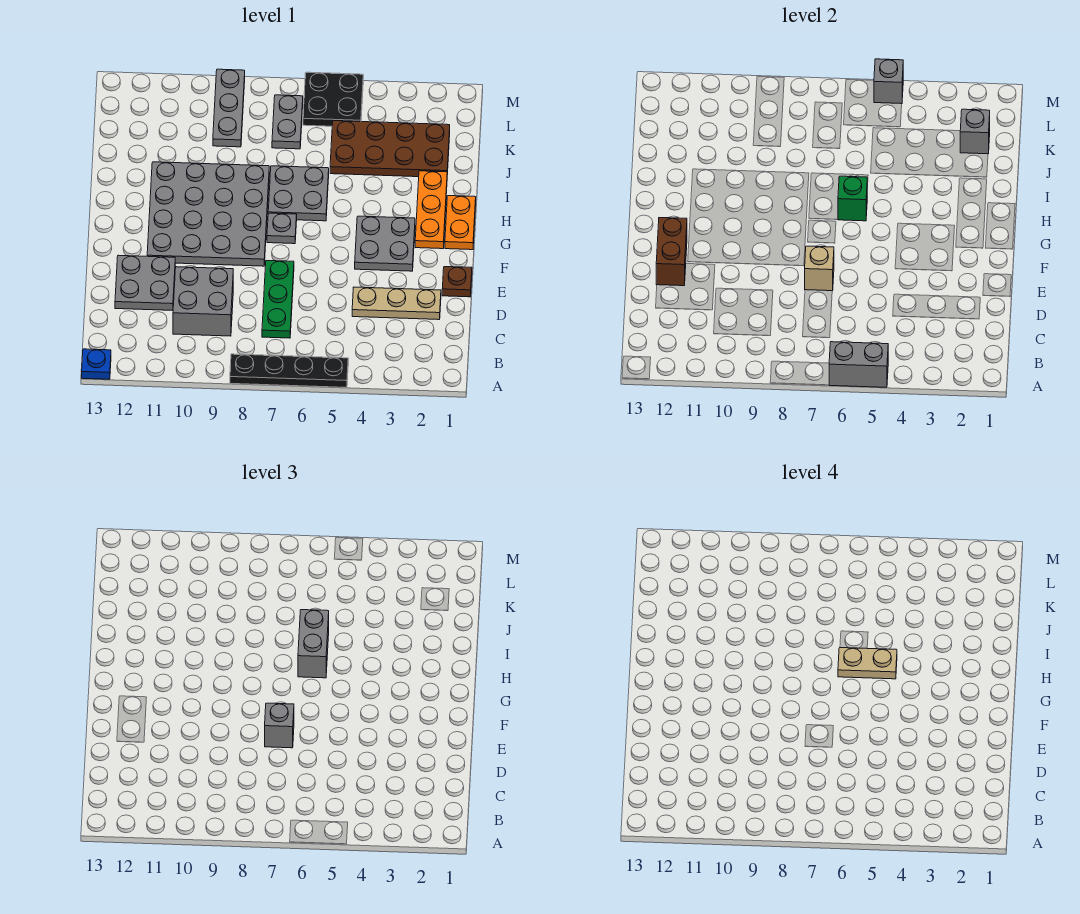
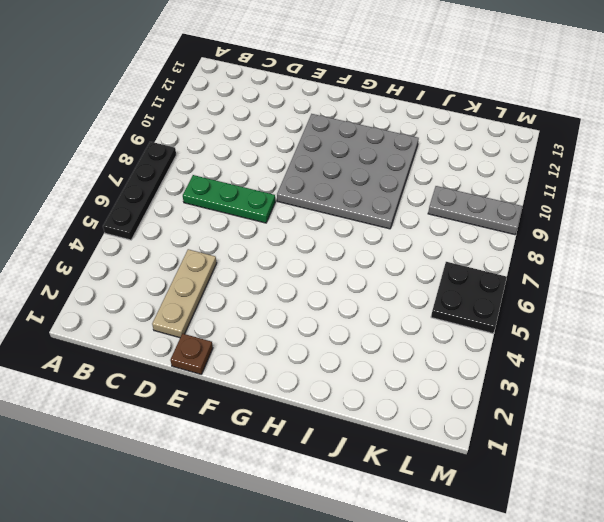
none -> blue plate A13 level 1
none -> grey brick C9:D10 level 1
none -> grey plate D11:E12 level 1

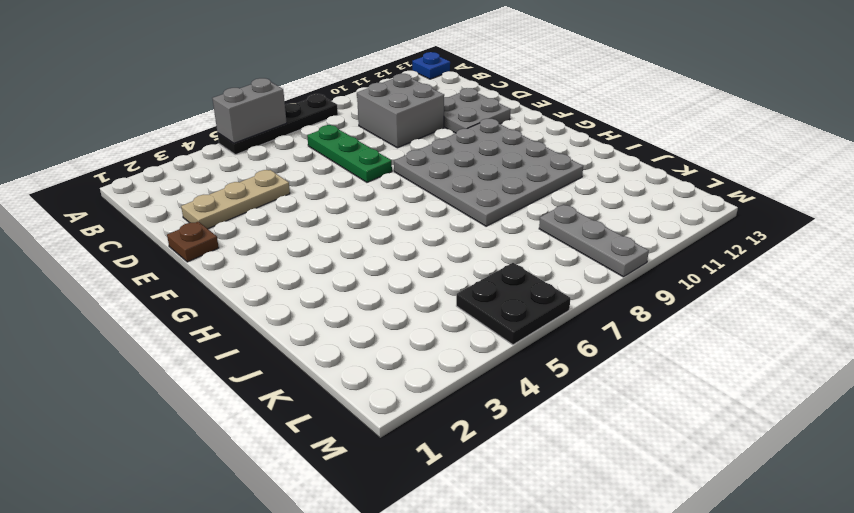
none -> grey plate F3:G4 level 1
none -> orange plate G1:H1 level 1
none -> orange plate G2:I2 level 1

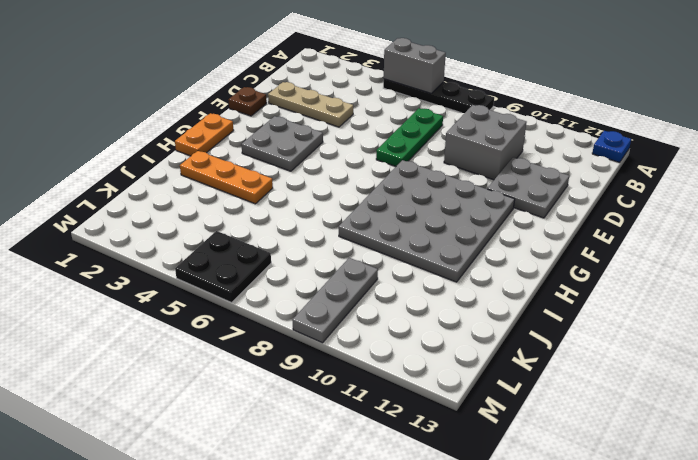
orange plate I2:I4 level 1 -> orange plate G2:I2 level 1
none -> grey plate G7 level 1
none -> grey plate H6:I7 level 1
none -> brown plate J2:K5 level 1

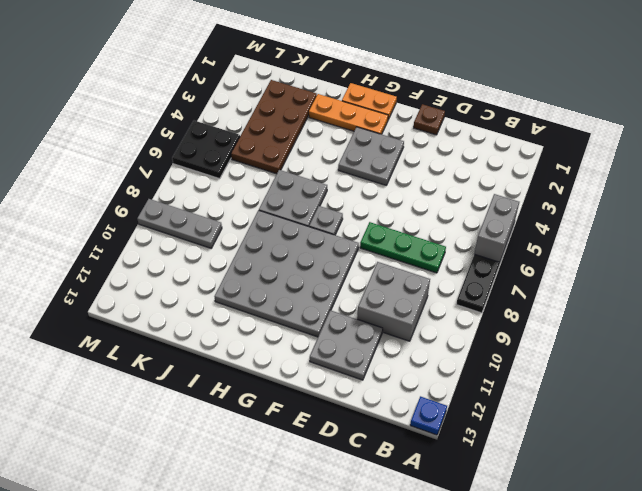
none -> tan plate D2:D4 level 1
none -> grey plate K7:L7 level 1
none -> tan brick E7 level 2

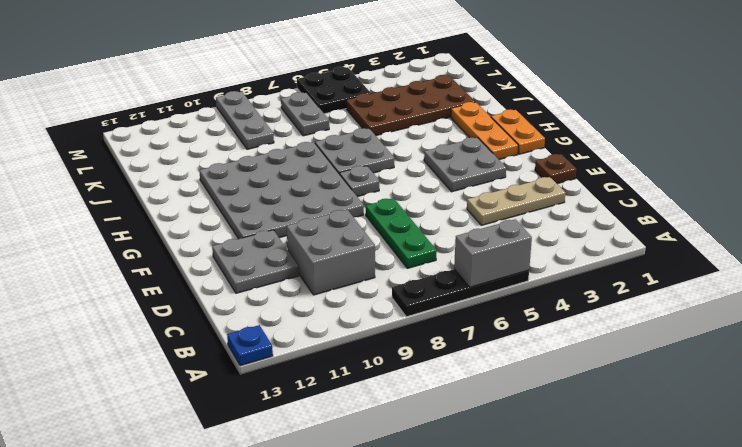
none -> tan brick E7 level 2
none -> brown brick E12:F12 level 2
none -> green brick H6 level 2

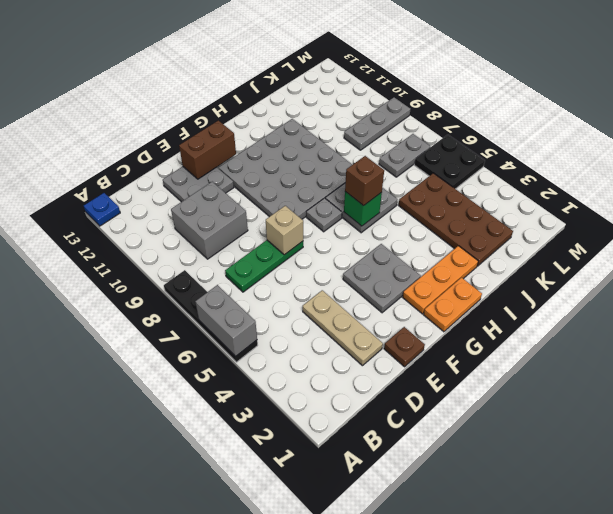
brown brick H6 level 3 -> grey brick H6:I6 level 3
none -> grey brick K2 level 2
none -> grey brick M5 level 2
none -> grey brick E7 level 3

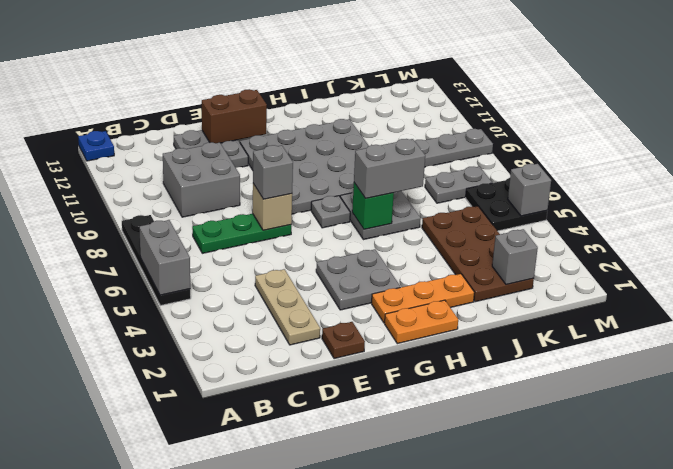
none -> tan plate H5:H6 level 4

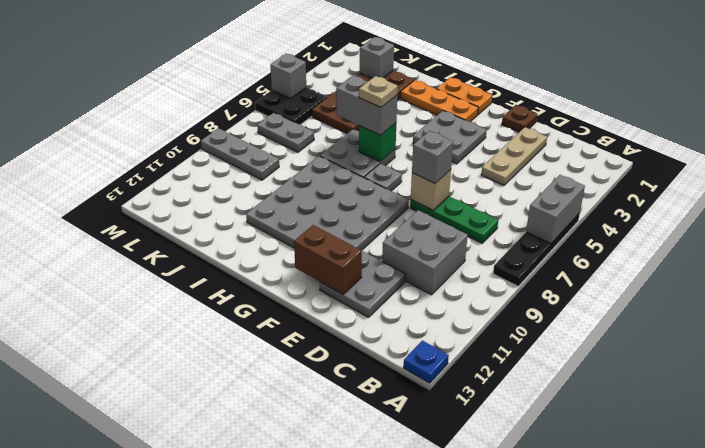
tan plate H6 level 4 -> tan plate H5:H6 level 4

